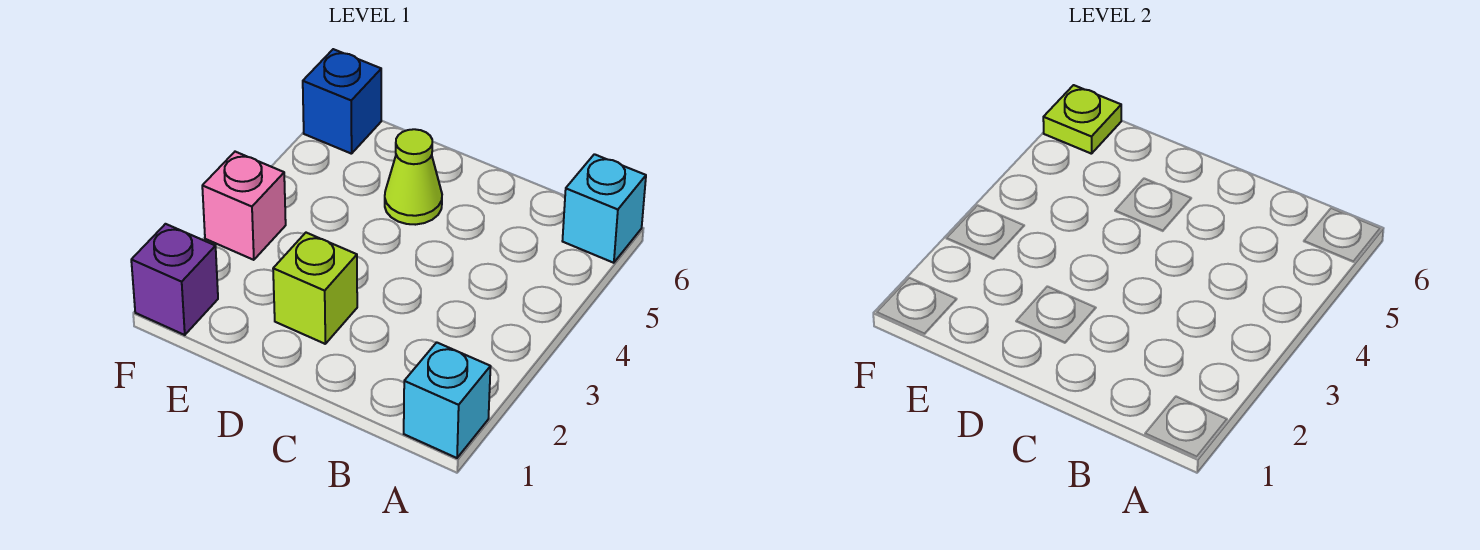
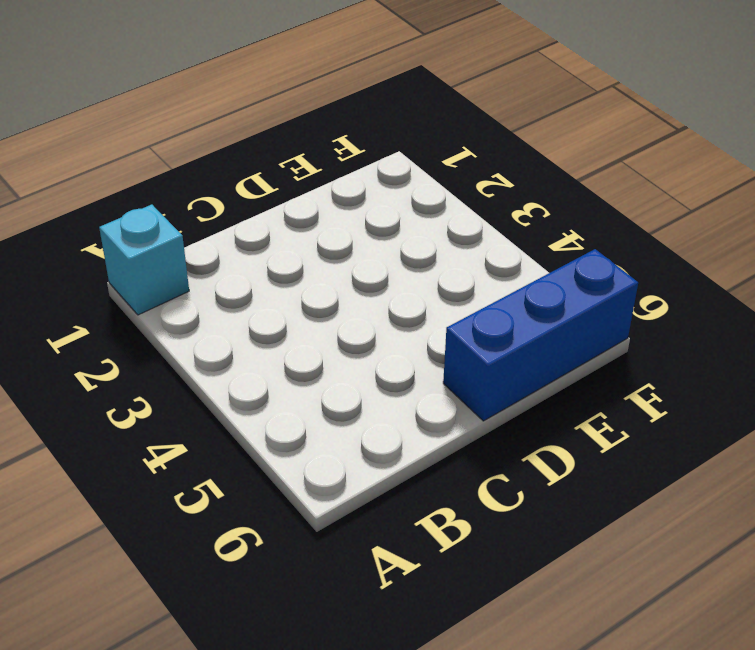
blue brick D6:F6 level 1 -> blue brick F6 level 1
none -> cyan brick A6 level 1
none -> lime brick D2 level 1

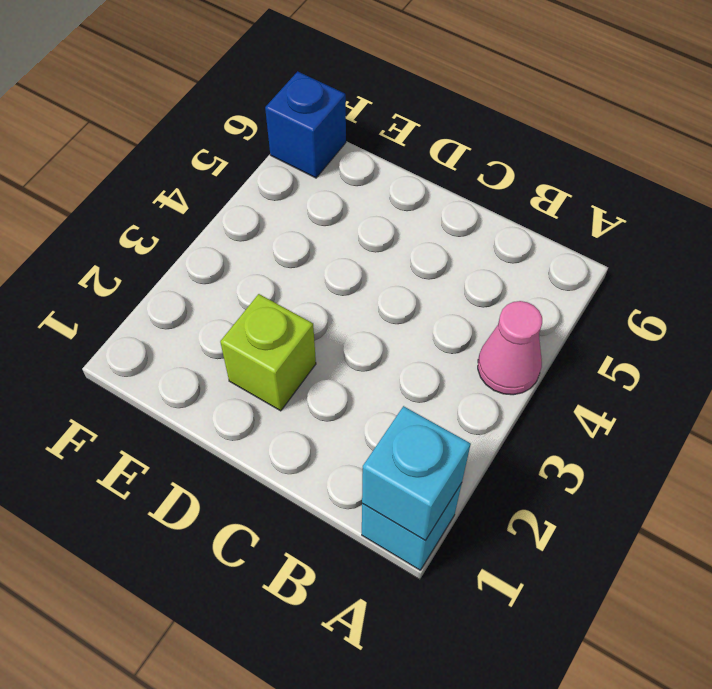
cyan brick A1 level 2 -> cyan brick A6 level 1
pink cone A4 level 1 -> none
none -> lime cone D5 level 1
none -> purple brick F1 level 1

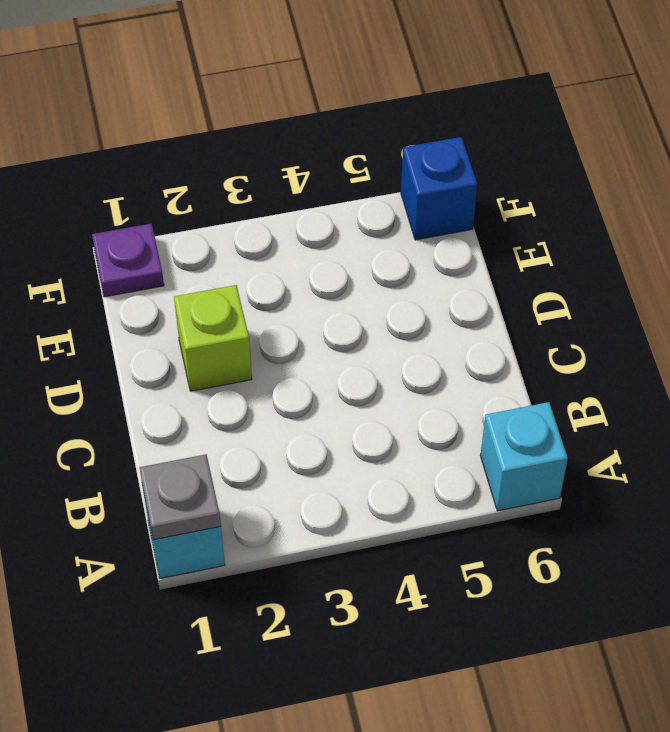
grey plate A1 level 2 -> none
purple plate F1 level 1 -> purple brick F1 level 1
none -> lime cone D5 level 1
none -> pink brick F3 level 1

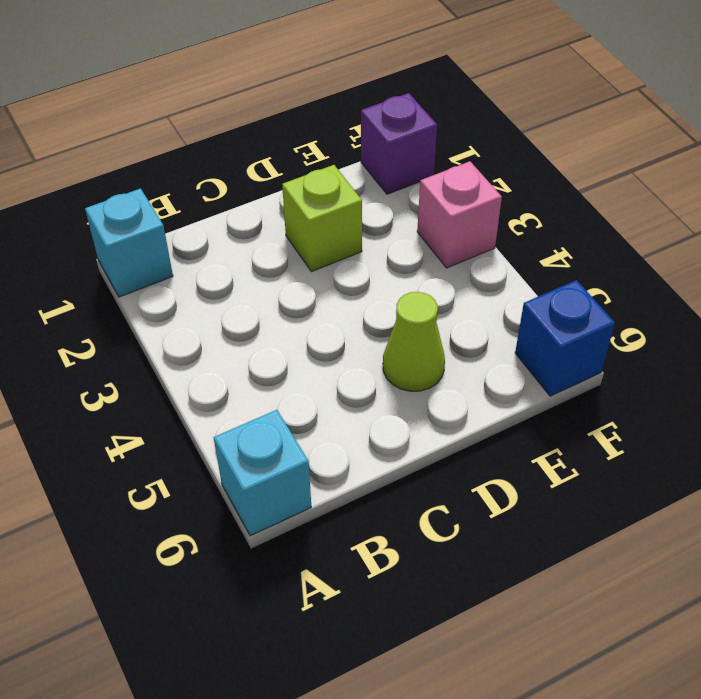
none -> lime plate F6 level 2

